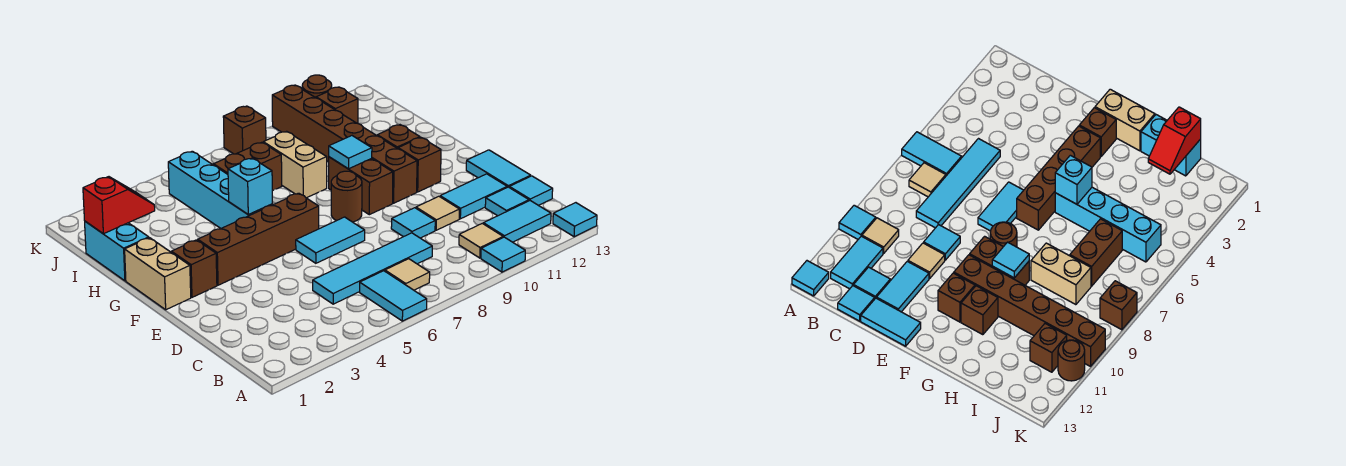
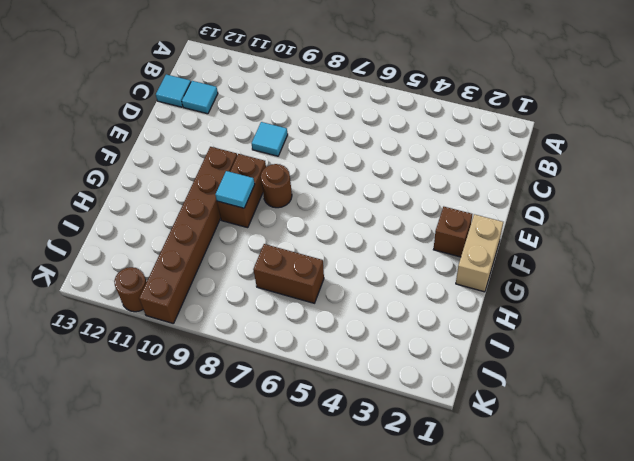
none -> cyan tile A6:B6 level 1
none -> cyan tile A10 level 1
none -> cyan tile A13 level 1
none -> tan tile B7 level 1

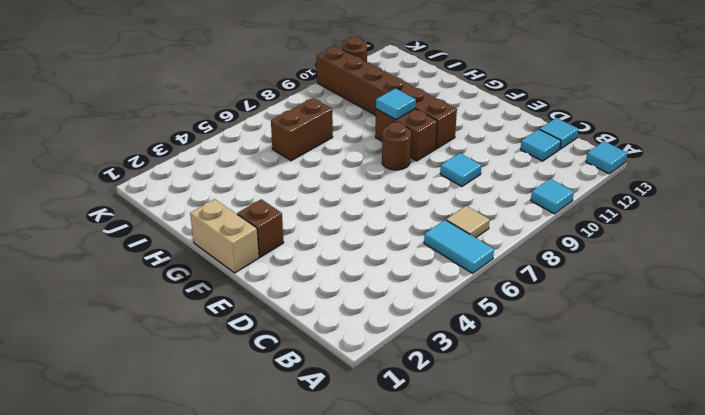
none -> tan tile B10 level 1
none -> cyan tile B11:B12 level 1
none -> cyan tile C5:C8 level 1
none -> tan tile D10 level 1

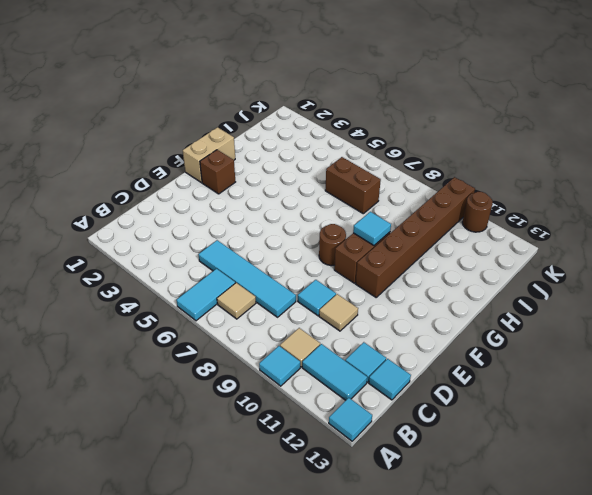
none -> cyan tile D11:D12 level 1
none -> cyan tile D13:E13 level 1
none -> cyan tile E6:E7 level 1
none -> brown brick F3:F6 level 1

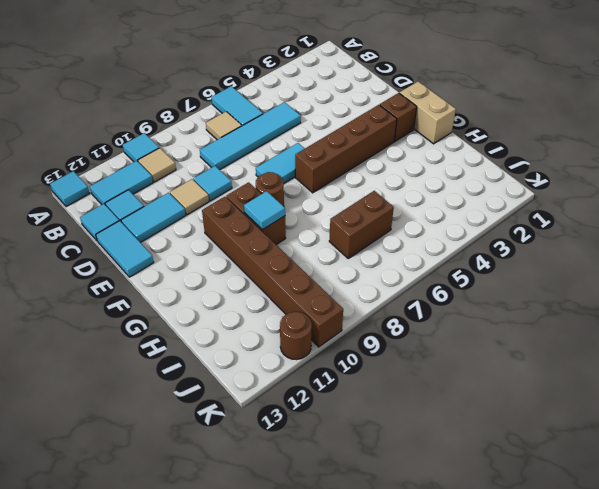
none -> brown brick F11 level 1
none -> cyan brick G5:J5 level 1
none -> brown brick G11 level 1
none -> cyan brick H1:I1 level 1

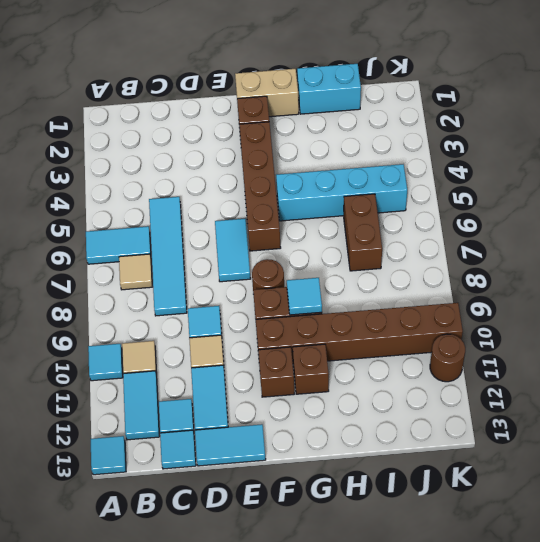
none -> tan brick H8:I8 level 1
none -> brown brick J11 level 1
none -> brown brick K8 level 1
none -> cyan brick G5 level 2

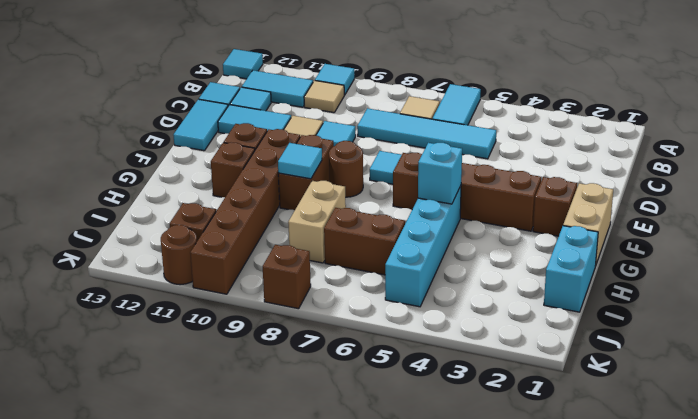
none -> red slope I1:I2 level 2 top 1

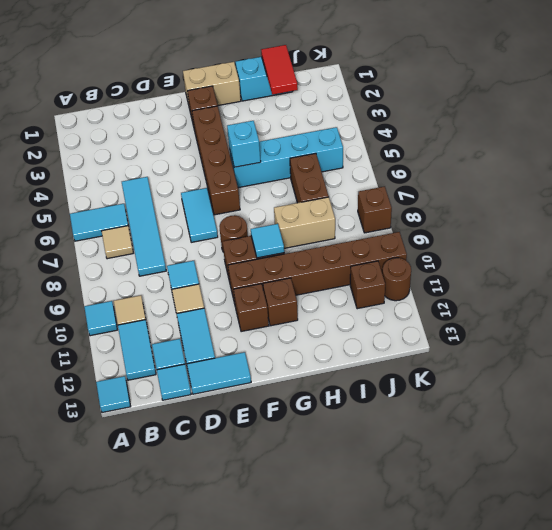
red tile I1:I2 level 2 -> red slope I1:I2 level 2 top 1

